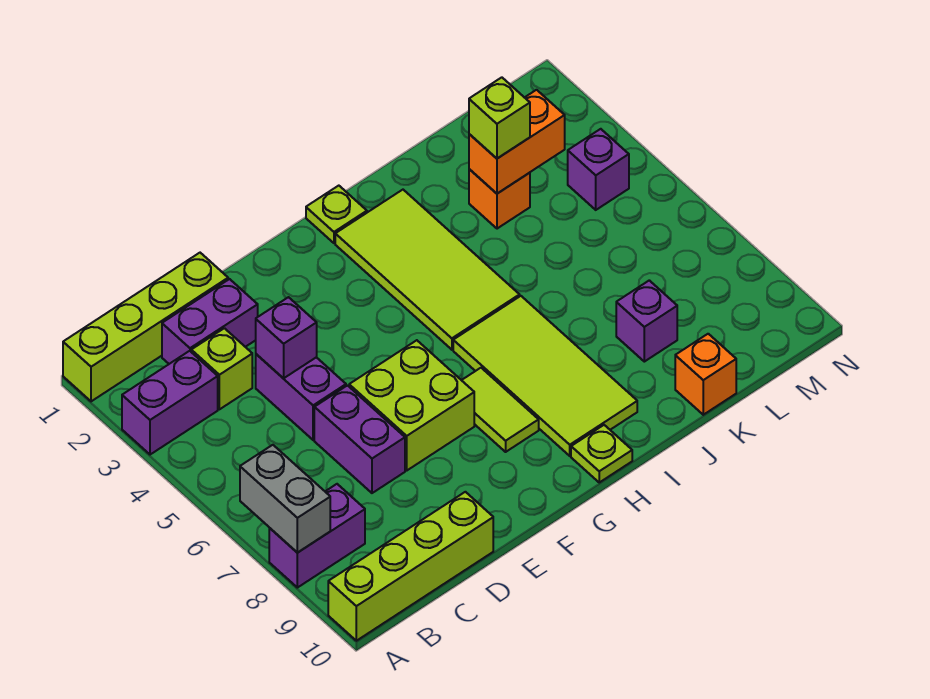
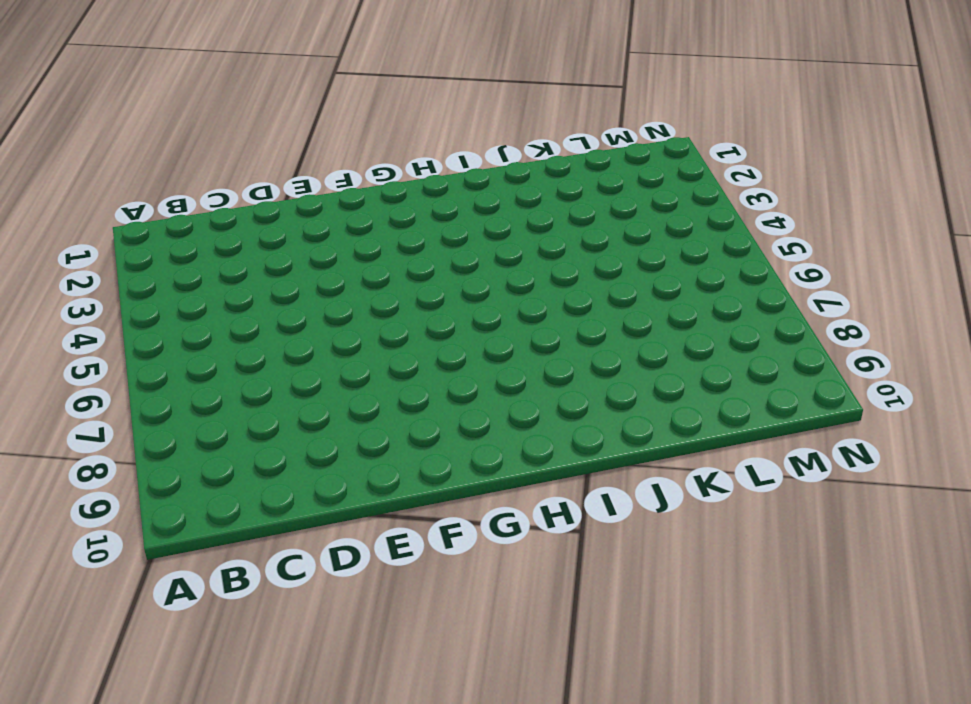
none -> lime brick A1:D1 level 1
none -> purple brick A3:B3 level 1
none -> purple brick A8:B8 level 1

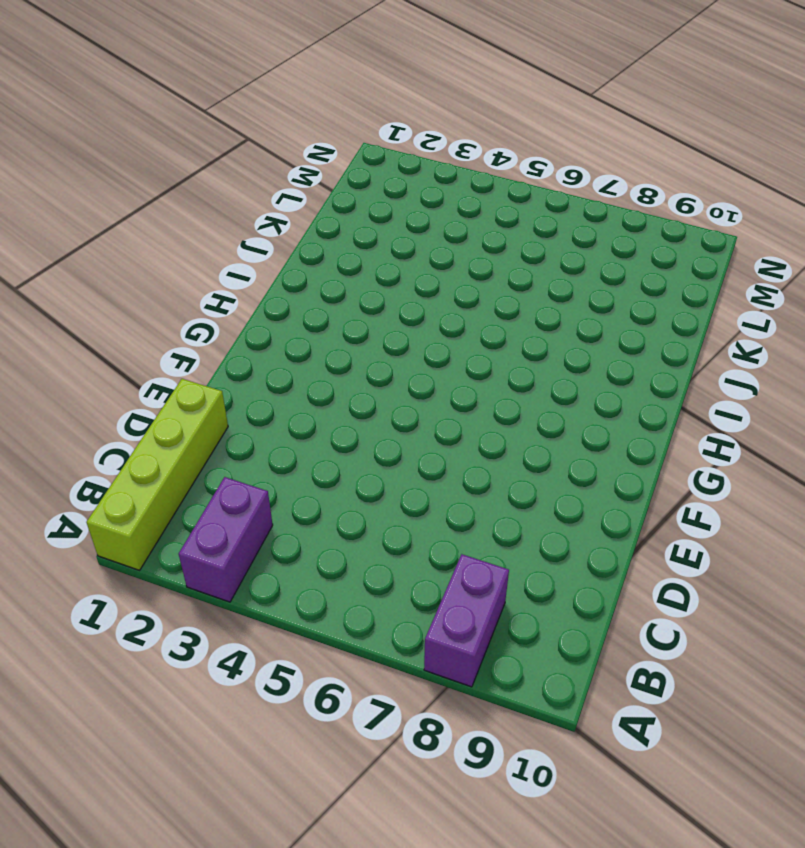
none -> lime brick A10:D10 level 1
none -> purple brick C2:D2 level 1
none -> lime brick C3 level 1

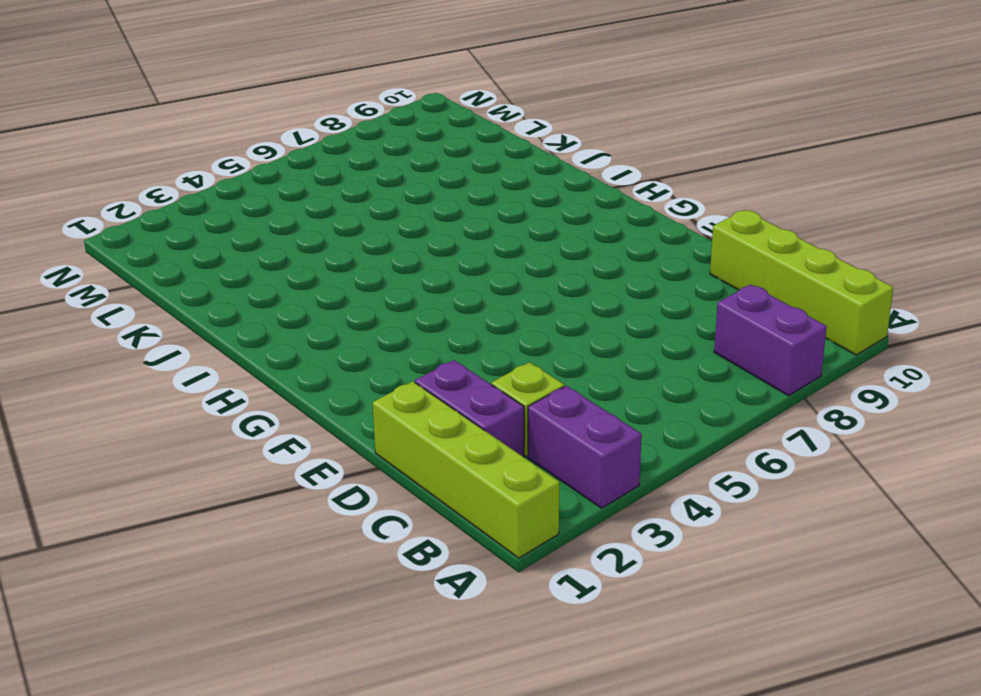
none -> purple brick D4:D5 level 1
none -> purple brick D6:D7 level 1
none -> lime brick E6:F7 level 1

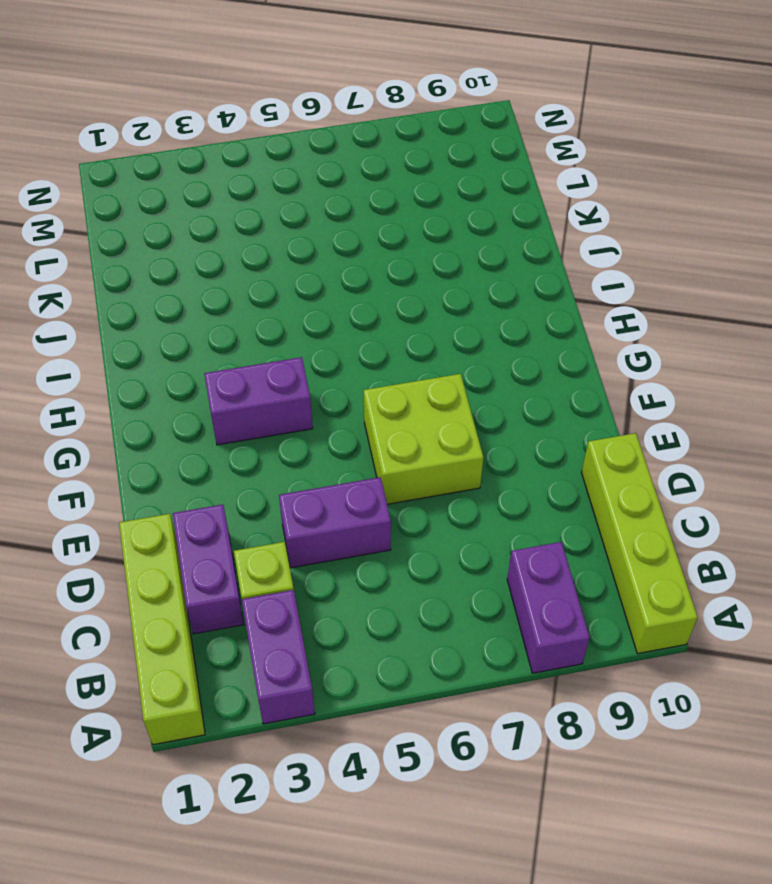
purple brick G3:G4 level 1 -> purple brick D6:D7 level 1
none -> lime tile G7:G8 level 1
none -> lime plate H1 level 1
none -> lime tile H2:I5 level 1

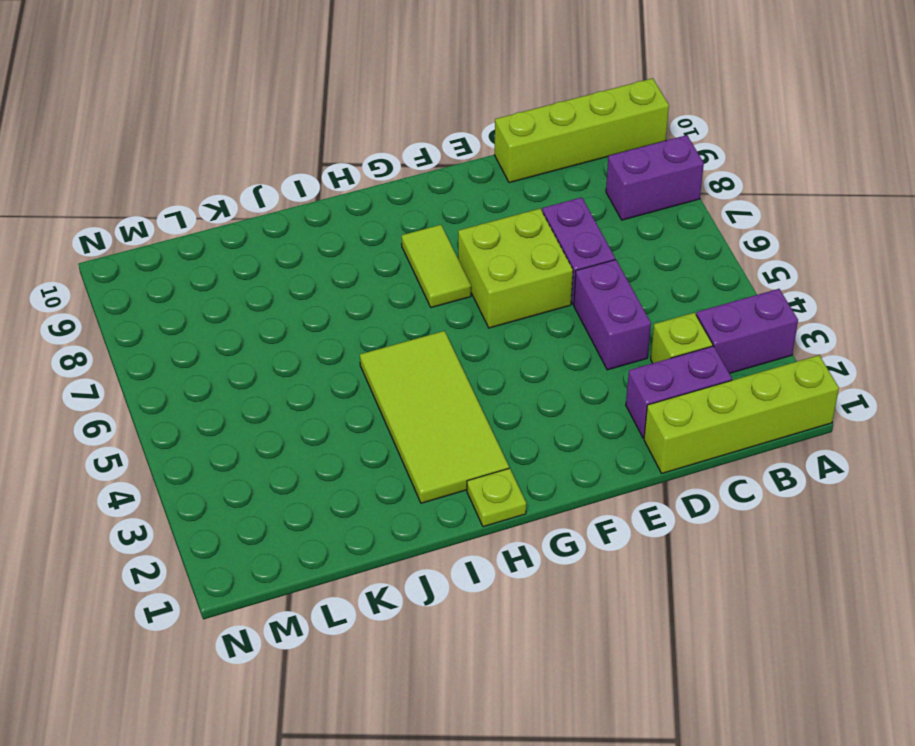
none -> lime tile H6:I9 level 1
none -> lime plate H10 level 1
none -> orange brick K3 level 1

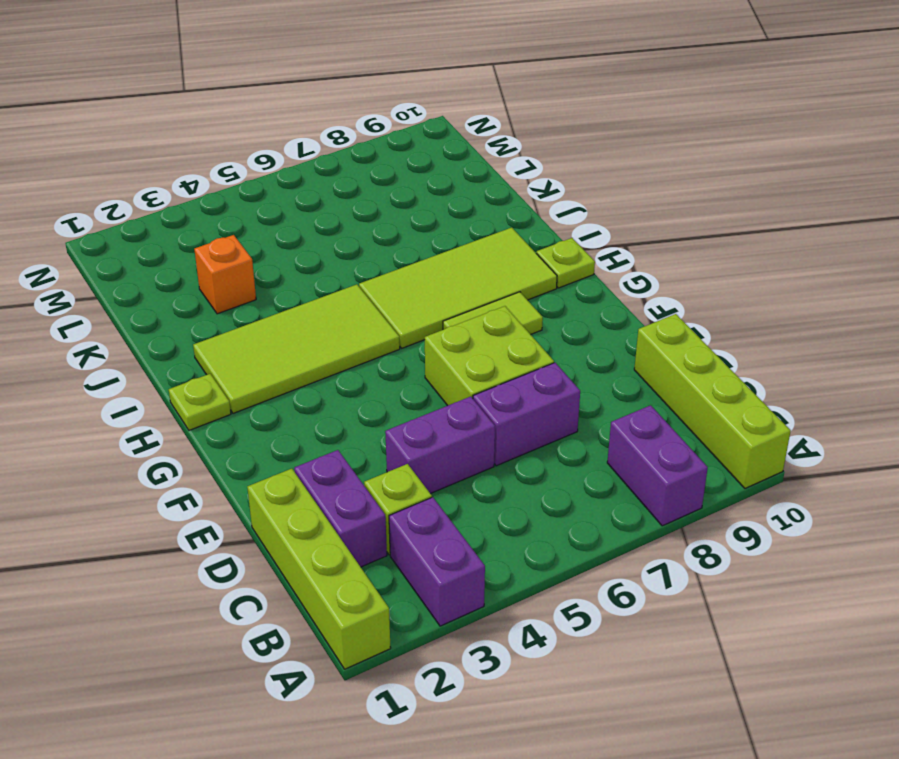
none -> purple brick K8 level 1
none -> orange brick K10 level 1
none -> purple brick M4 level 1

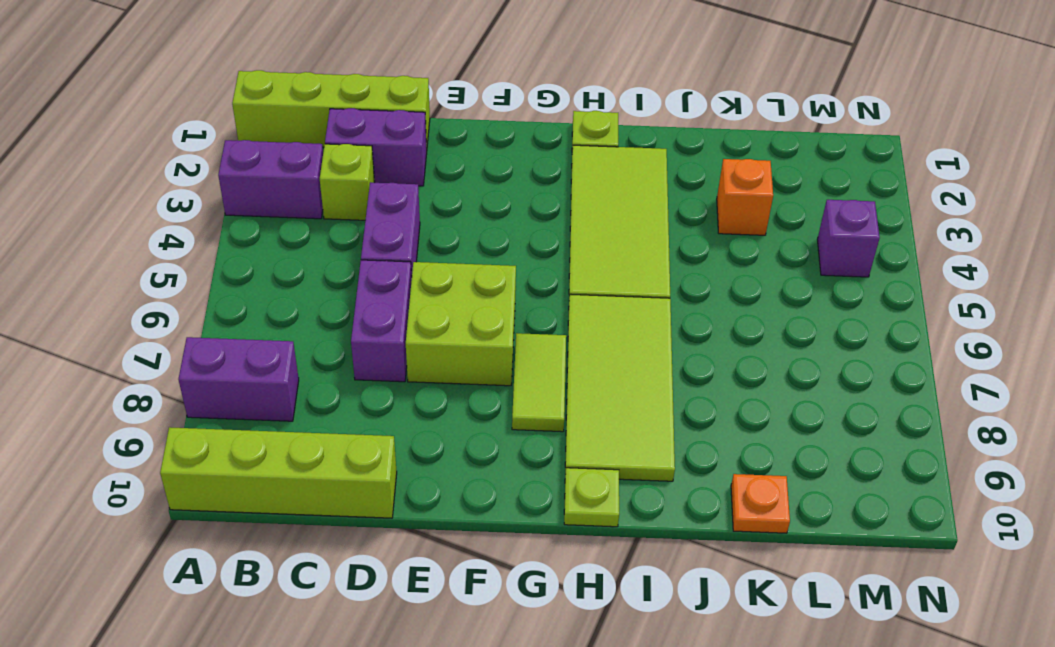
orange plate K10 level 1 -> orange brick K10 level 1
none -> purple brick K8 level 1
none -> grey brick A7:A8 level 2
none -> purple brick D4 level 2

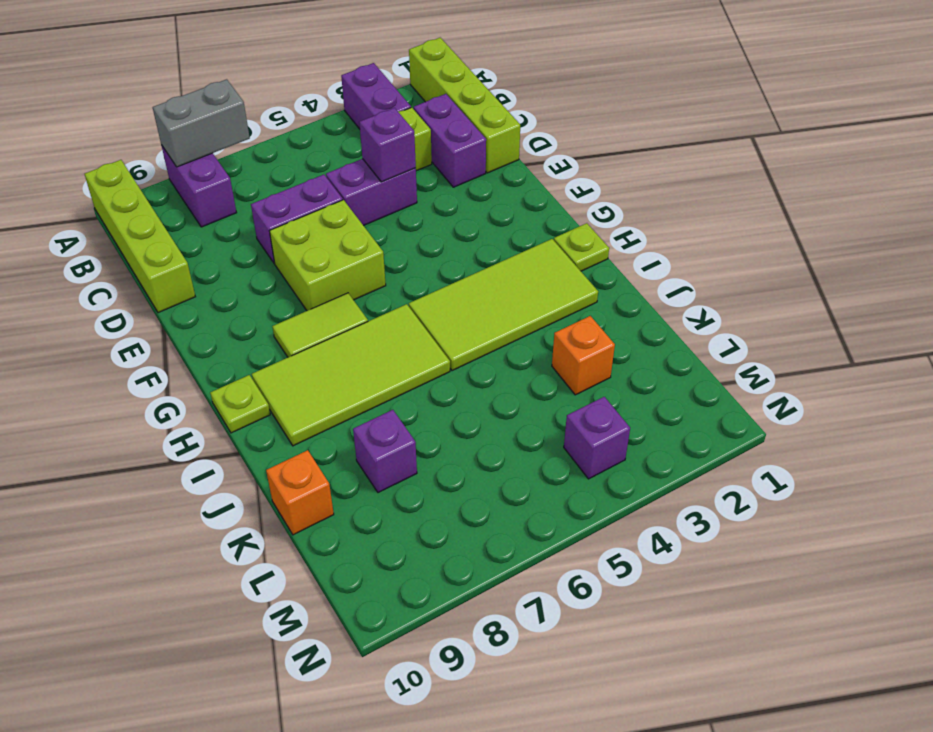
none -> orange brick K3:L3 level 2
none -> lime brick K3 level 3

